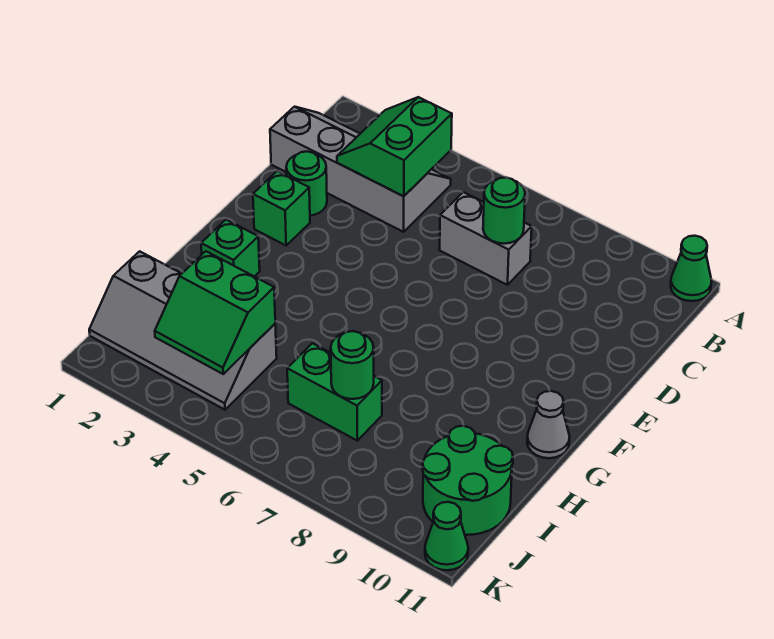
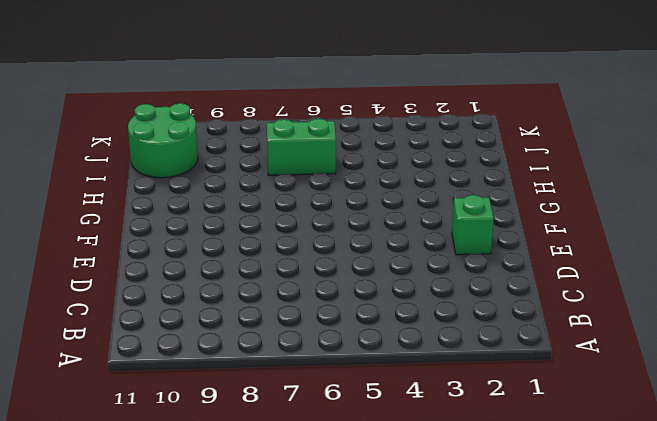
none -> green cone A11 level 1
none -> grey slope B1:C4 level 1 top C
none -> grey brick C6:C7 level 1

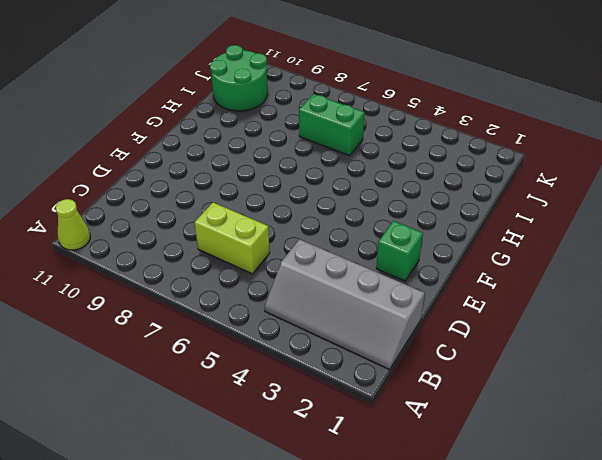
lime cone A11 level 1 -> green cone A11 level 1
lime brick C6:C7 level 1 -> grey brick C6:C7 level 1
none -> green round brick D2 level 1
none -> green brick G2 level 1
none -> grey cone G11 level 1

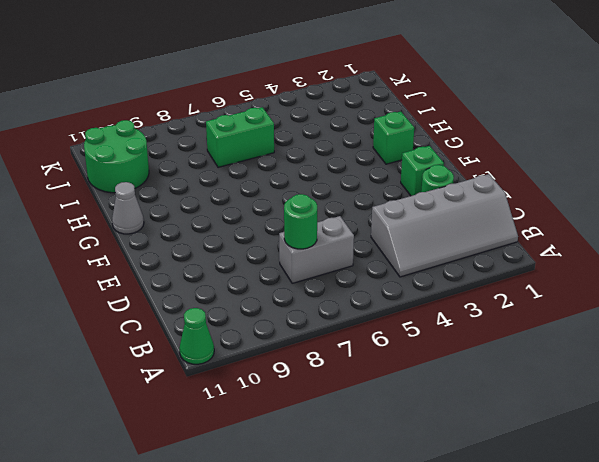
none -> grey slope I1:J4 level 1 top I
none -> green cone K11 level 1
none -> green slope B3:C4 level 2 top 4

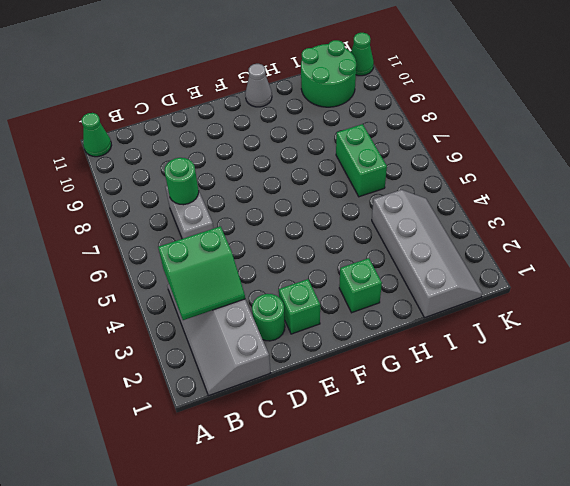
none -> green slope I3:J4 level 2 top I
none -> green round brick I7 level 2

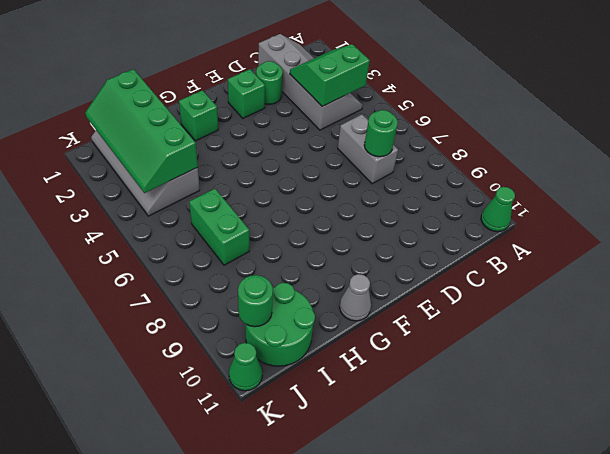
green slope I1:J4 level 2 top I -> green slope I3:J4 level 2 top I
green round brick J10 level 2 -> green round brick I7 level 2

